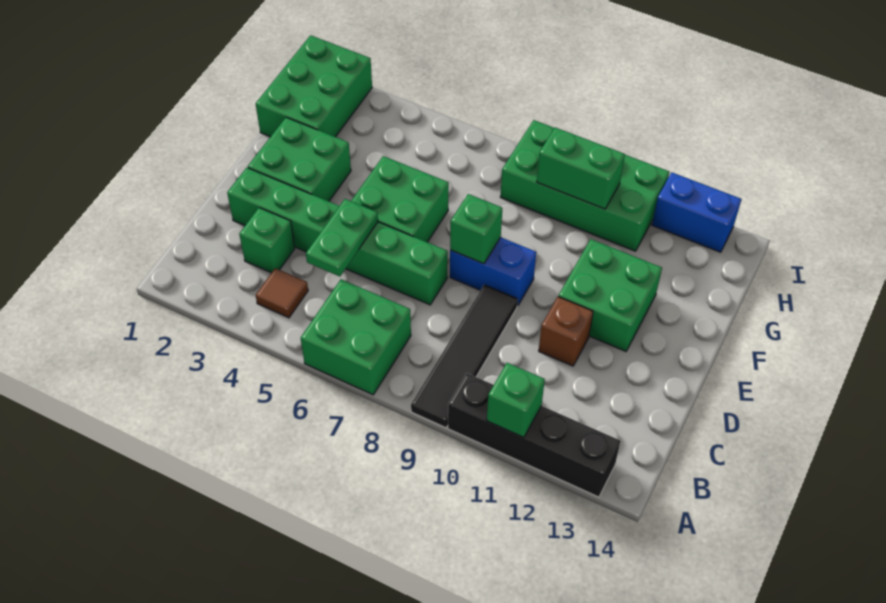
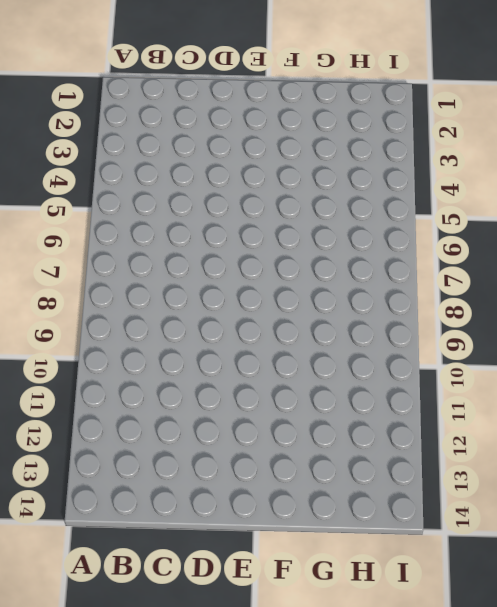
none -> green brick A6:B7 level 1
none -> black tile A9:D9 level 1
none -> black brick A10:A13 level 1

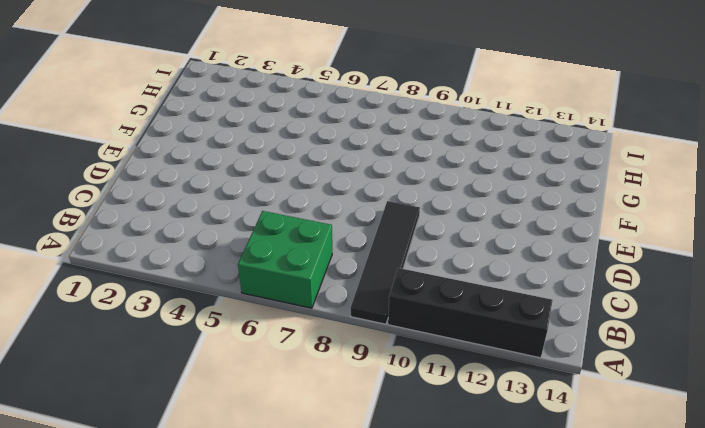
none -> brown tile B4 level 1
none -> green brick C3 level 1
none -> green brick D2:D7 level 1

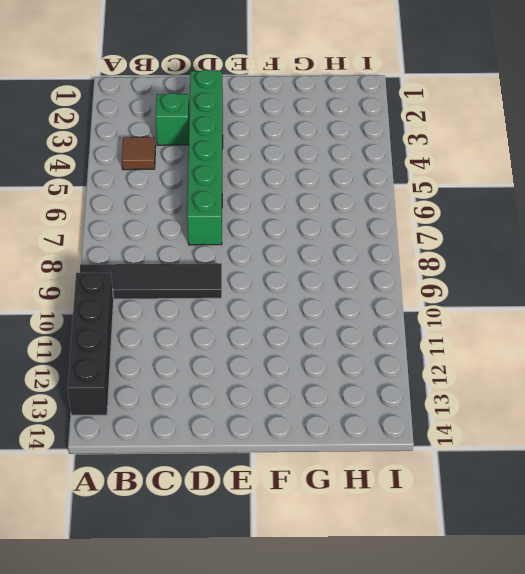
none -> green brick A6:B7 level 1
none -> brown brick D11 level 1
none -> green brick E2:F3 level 1

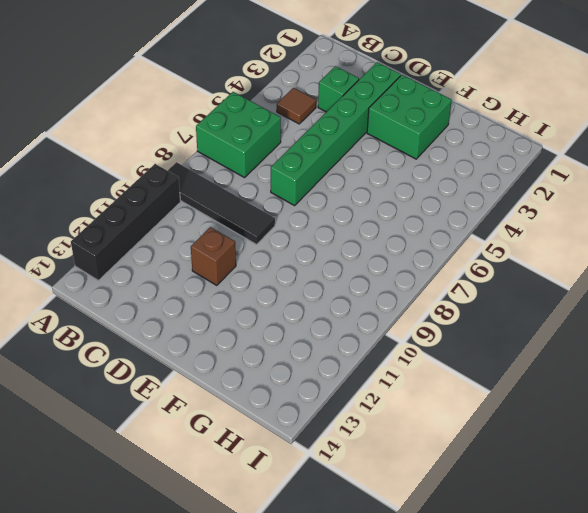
none -> green brick E5:F6 level 1
none -> blue brick E8:E9 level 1
none -> green brick E11:F12 level 1

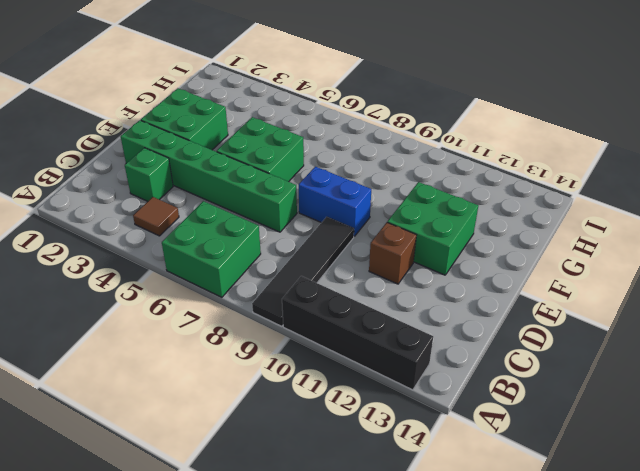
none -> green brick G1:I2 level 1
none -> green brick H8:I11 level 1
none -> blue brick I12:I13 level 1

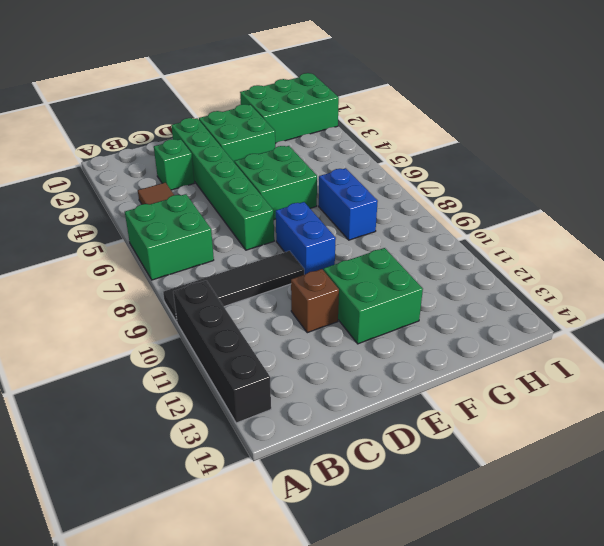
blue brick G7:G8 level 1 -> blue brick I12:I13 level 1
none -> green brick H8:I11 level 1
none -> green brick A11 level 2
none -> green plate C5:D5 level 2

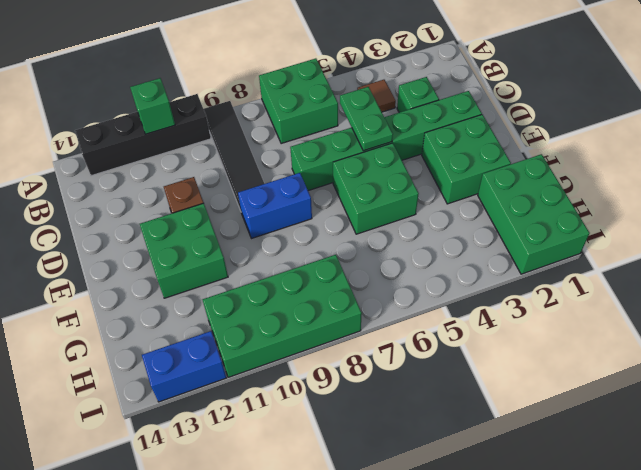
none -> green brick E8 level 2
none -> green brick H9:H10 level 2

